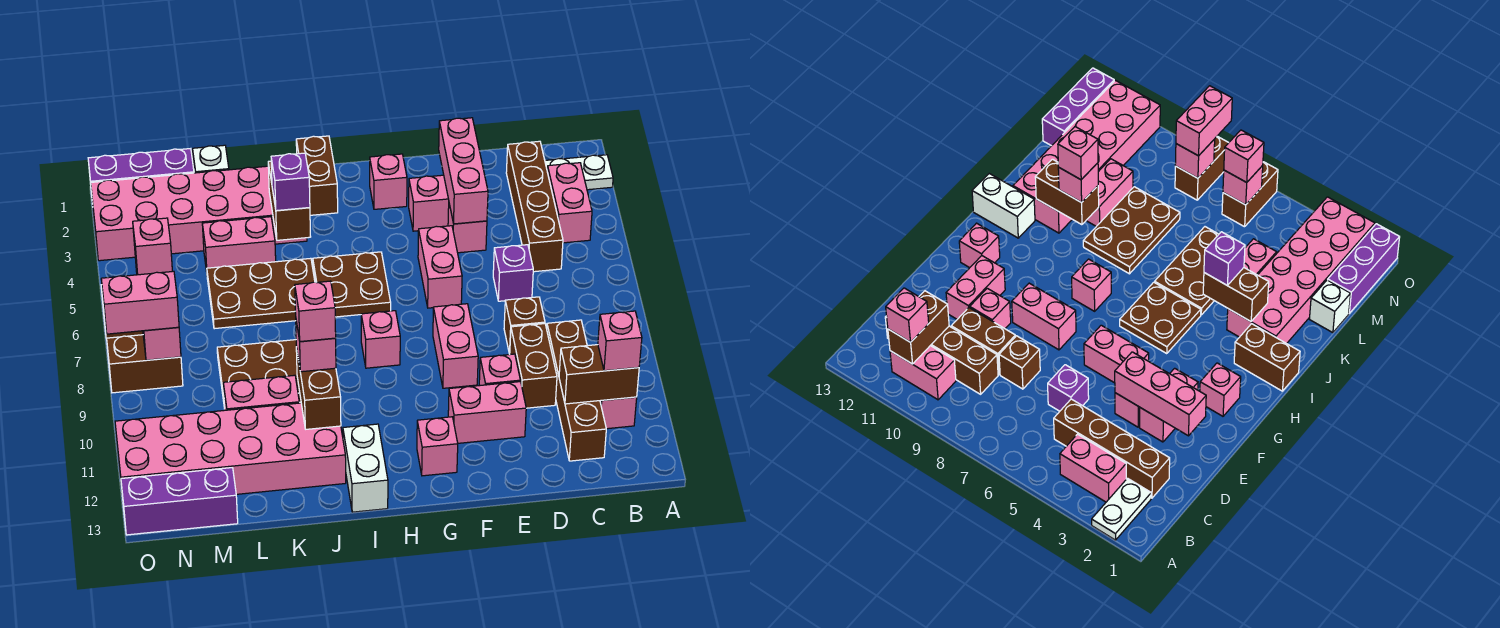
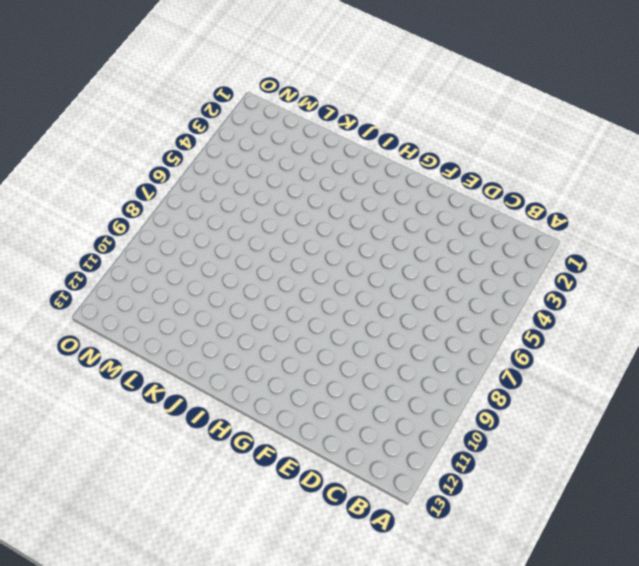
none -> white plate A2:B2 level 1
none -> pink brick B3:B4 level 1
none -> pink brick B10:B11 level 1
none -> brown brick C2:C5 level 1

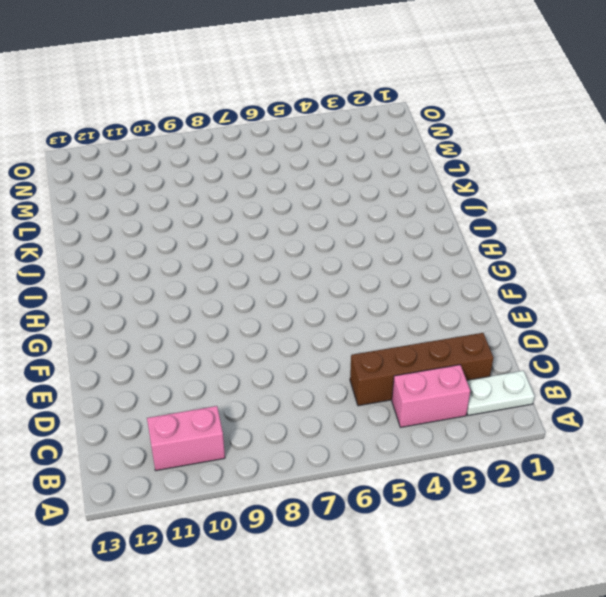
white plate B1:B2 level 1 -> white plate A2:B2 level 1
none -> brown brick C9:C12 level 1
none -> purple brick D6 level 1
none -> brown brick D8 level 1
none -> brown brick D9:D10 level 1

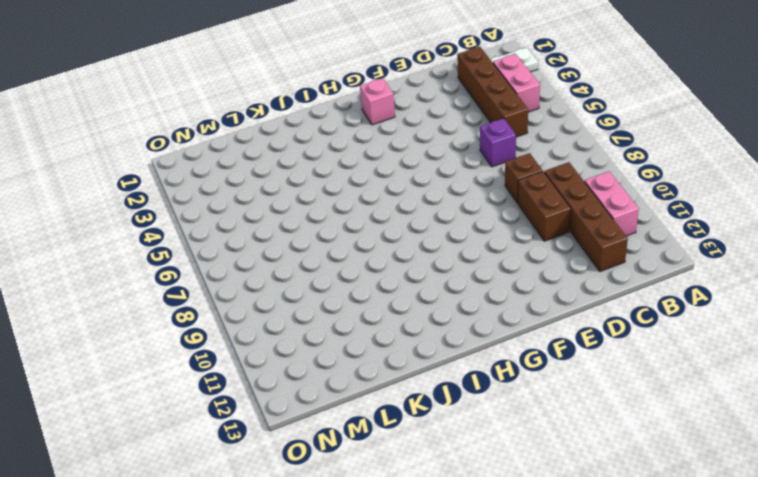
none -> pink brick E3:F3 level 1
none -> pink brick E4 level 1
none -> pink brick E10 level 1
none -> pink brick E11:F11 level 1

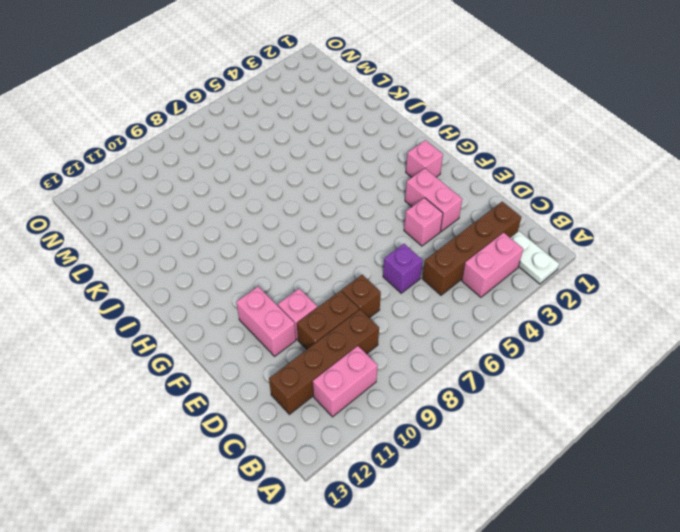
none -> pink brick F5:F6 level 1
none -> pink brick F8:F9 level 1
none -> pink brick G12 level 1
none -> brown plate H5:I6 level 1

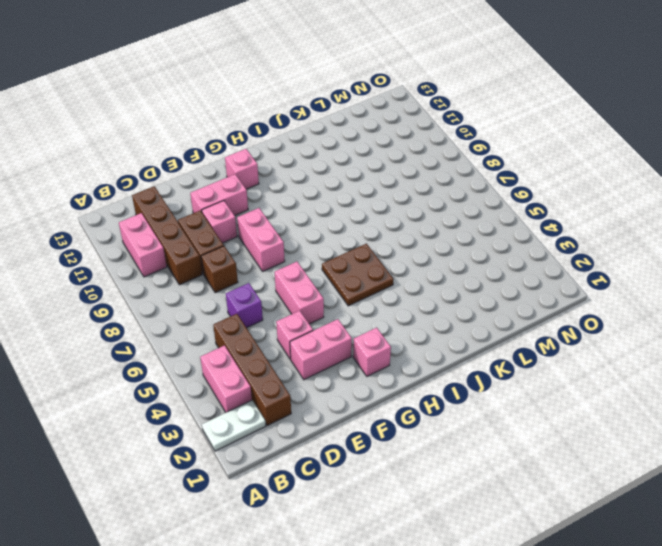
none -> pink brick H8 level 1
none -> brown brick I1:I2 level 1
none -> white brick I12:I13 level 1
none -> pink brick J2:O3 level 1

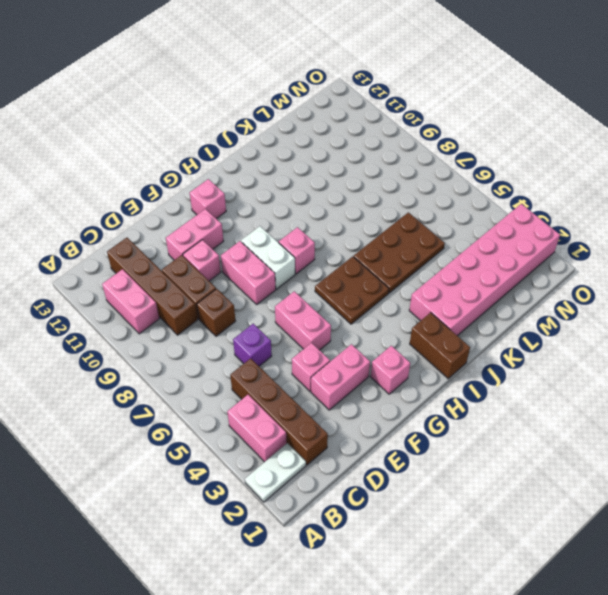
white brick G8:G9 level 1 -> white brick I12:I13 level 1
none -> brown plate J8:L9 level 1
none -> pink brick J11:O12 level 1
none -> pink brick K4:L4 level 1
none -> pink brick K10:L10 level 1

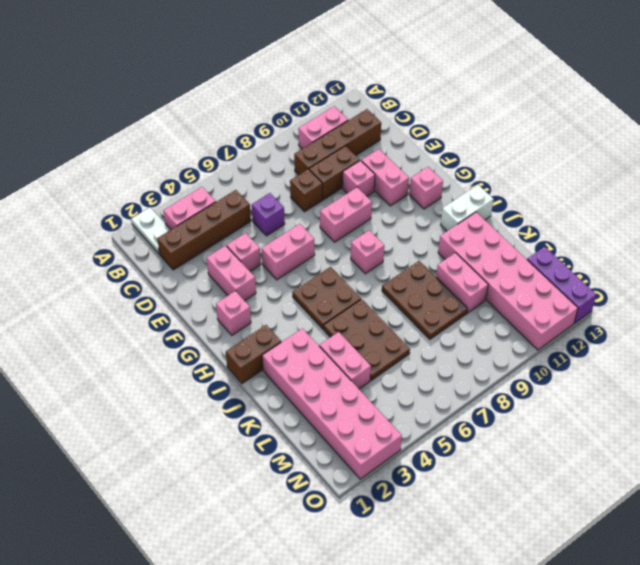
none -> white brick L1 level 1
none -> purple brick M1:O1 level 1
none -> brown brick N6:O6 level 1
none -> brown brick N8:O8 level 1

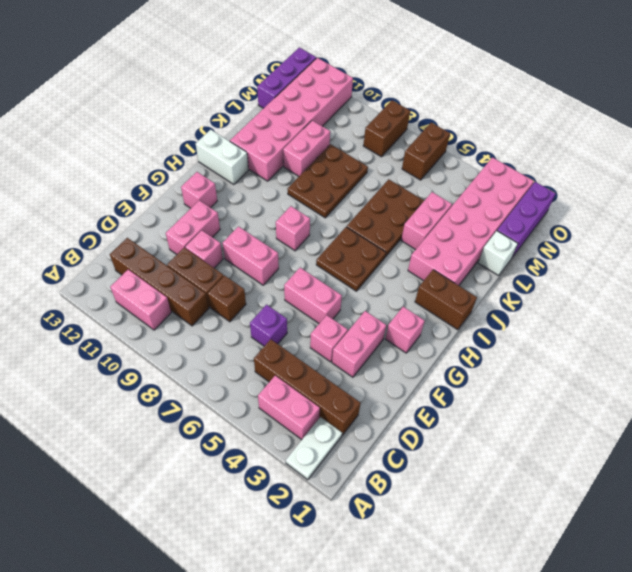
none -> brown brick B11:C11 level 2
none -> pink brick E2:E4 level 2
none -> brown brick J3:J4 level 2
none -> brown brick J10:J11 level 2

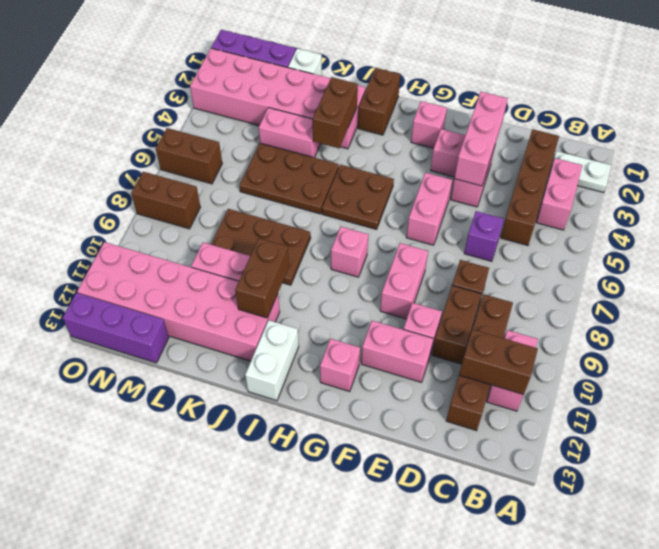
none -> pink brick N6 level 2
none -> pink brick N8 level 2
none -> pink brick B11 level 3
none -> purple brick J4 level 3

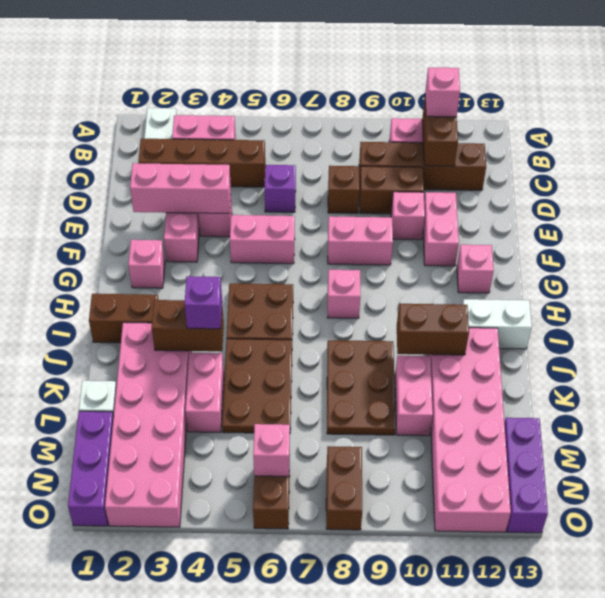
none -> pink brick N8 level 2
none -> pink brick J10 level 3
none -> pink brick N6 level 3
none -> pink brick N8:O8 level 3

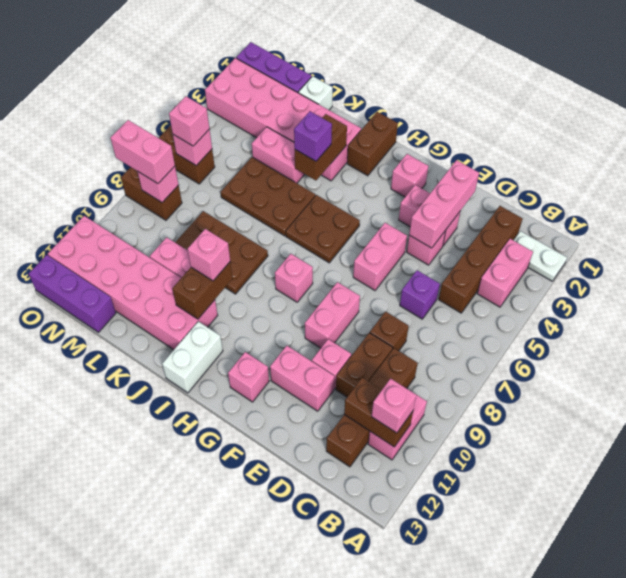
none -> pink brick J10 level 4

